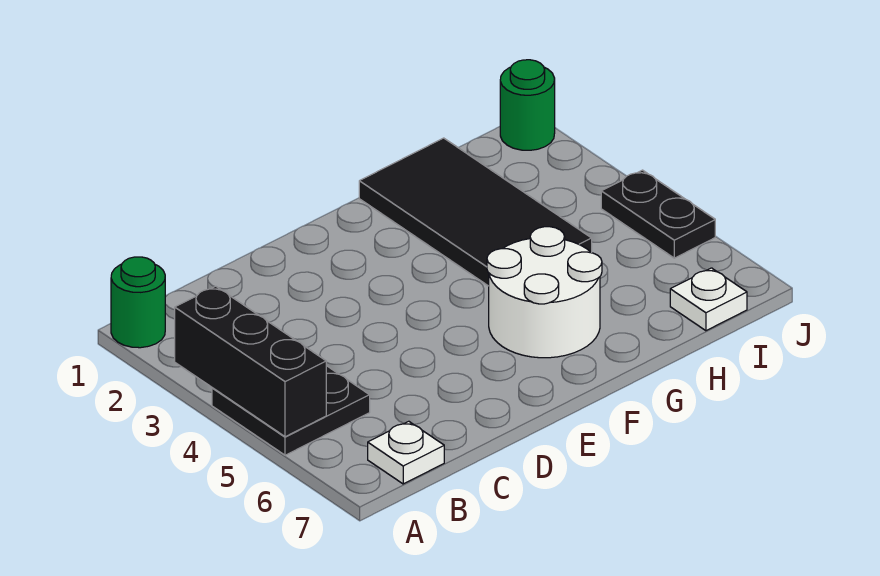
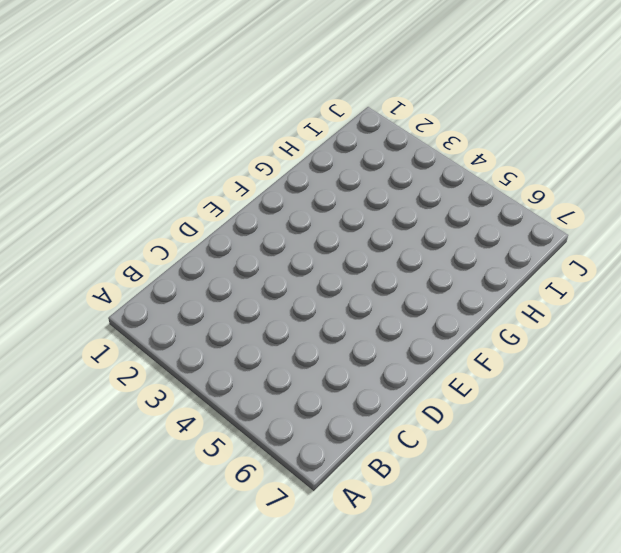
none -> green round brick A1 level 1
none -> black plate A4:B5 level 1

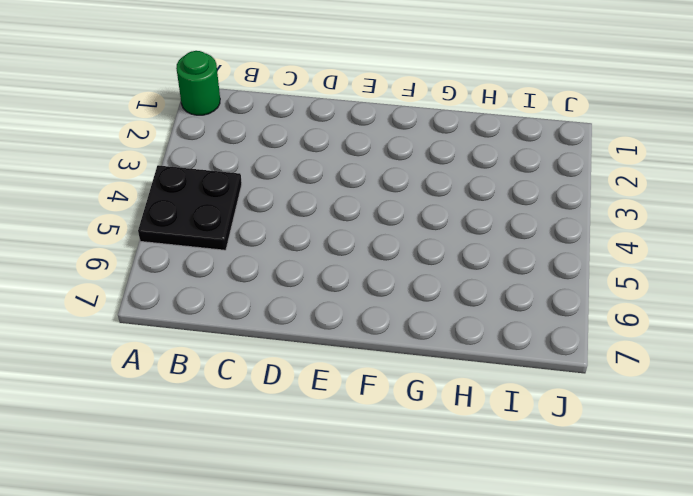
none -> white plate B7 level 1
none -> white round brick F5:G6 level 1

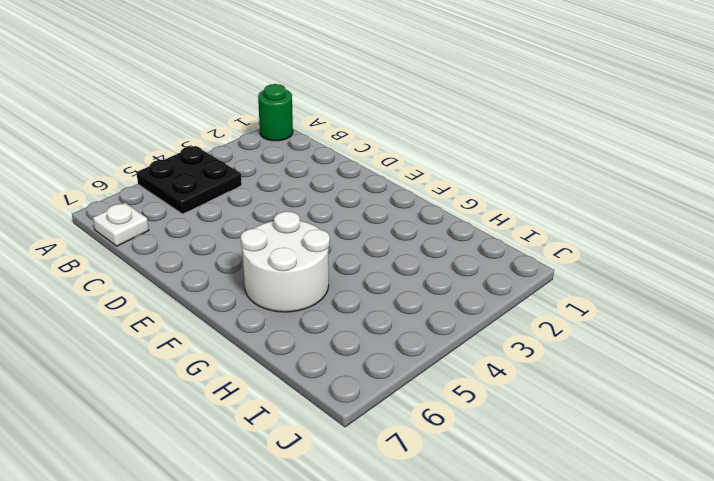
none -> black tile G1:H4 level 1
none -> white plate I7 level 1

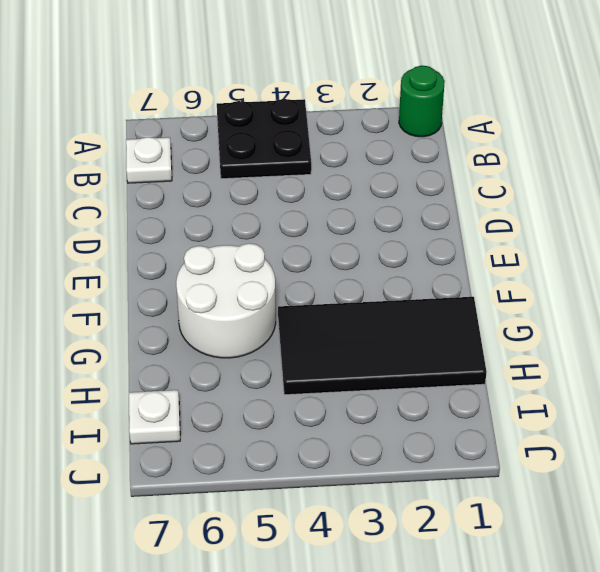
none -> green round brick J1 level 1
none -> black plate J4:J5 level 1

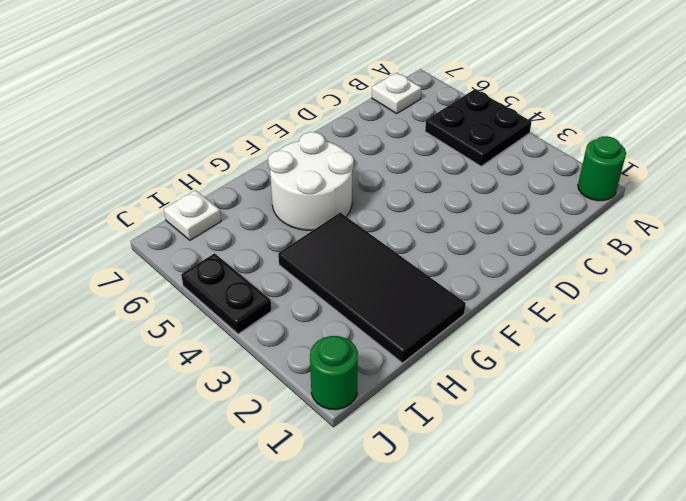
none -> black brick A3:A5 level 2

